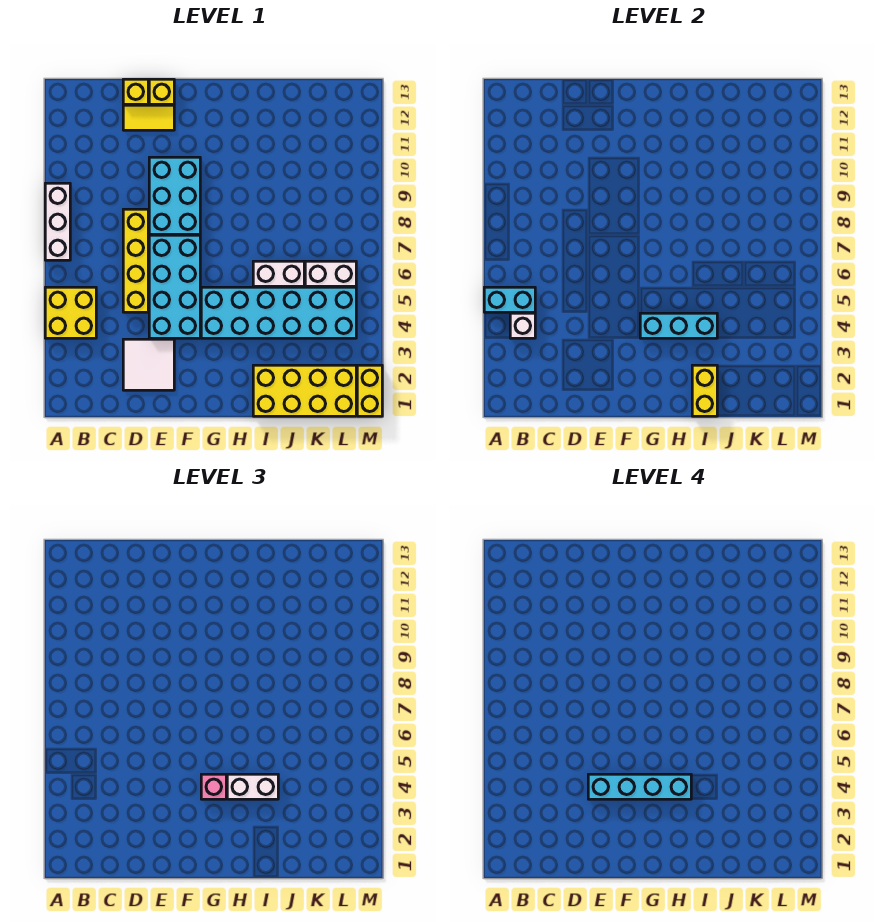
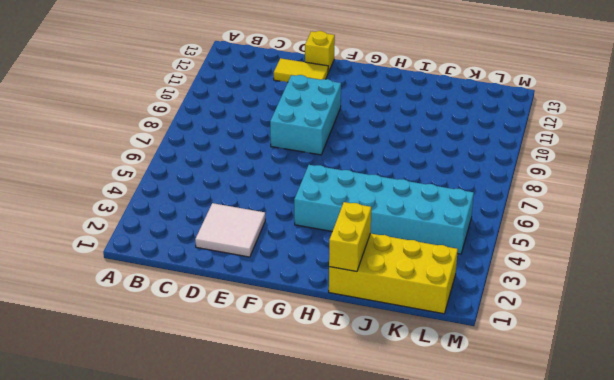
none -> yellow brick A4:B5 level 1
none -> white brick A7:A9 level 1
none -> yellow brick D5:D8 level 1

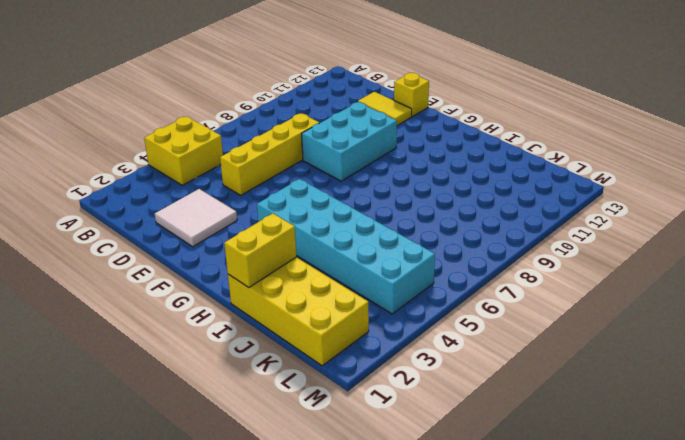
none -> white brick A7:A9 level 1
none -> yellow brick D13 level 1
none -> cyan brick E4:F7 level 1

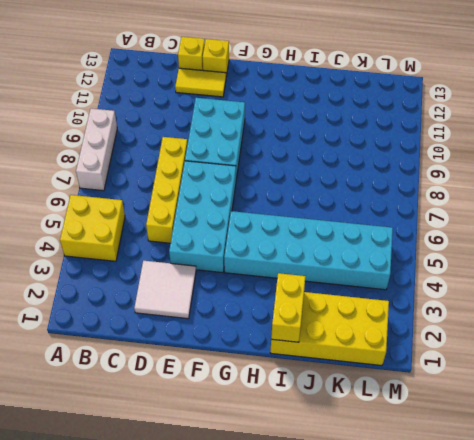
none -> white brick I6:J6 level 1
none -> white brick K6:L6 level 1
none -> yellow brick M1:M2 level 1

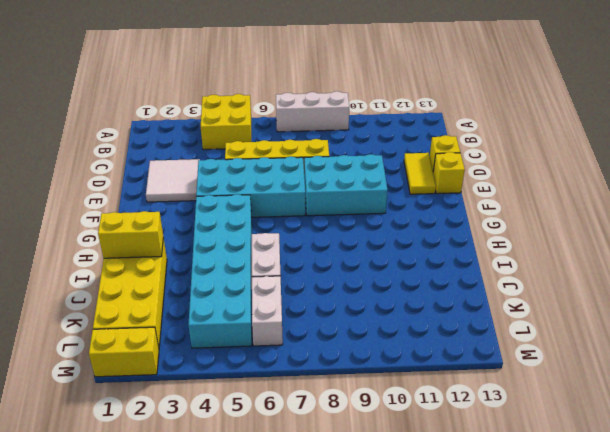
none -> cyan brick A5:B5 level 2
none -> white brick B4 level 2
none -> cyan brick G4:I4 level 2

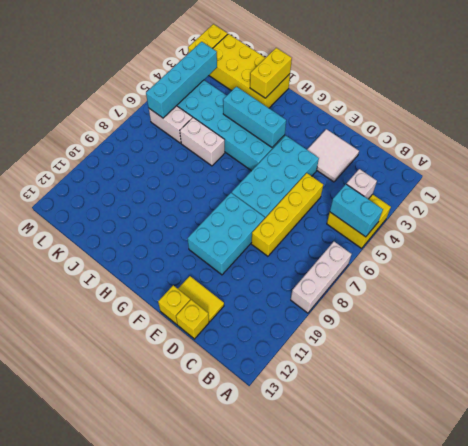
cyan brick L3:L6 level 2 -> cyan brick E4:H4 level 4
none -> pink brick G4 level 3
none -> white brick H4:I4 level 3

